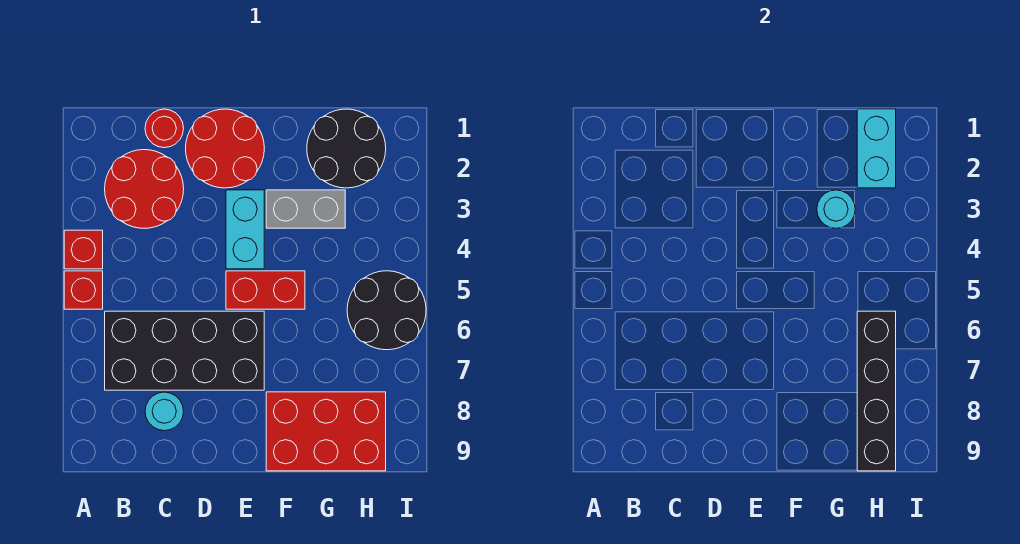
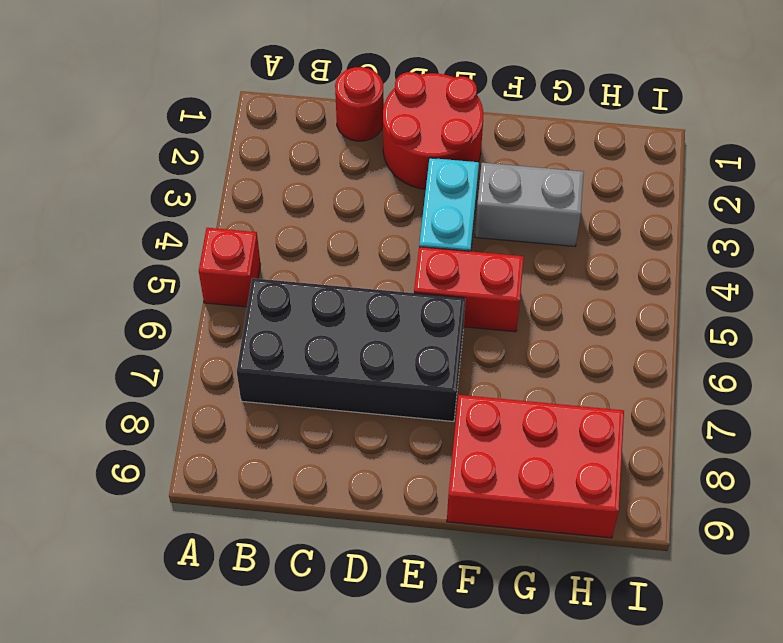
none -> red brick A4 level 1
none -> red round brick B2:C3 level 1
none -> cyan round brick C8 level 1

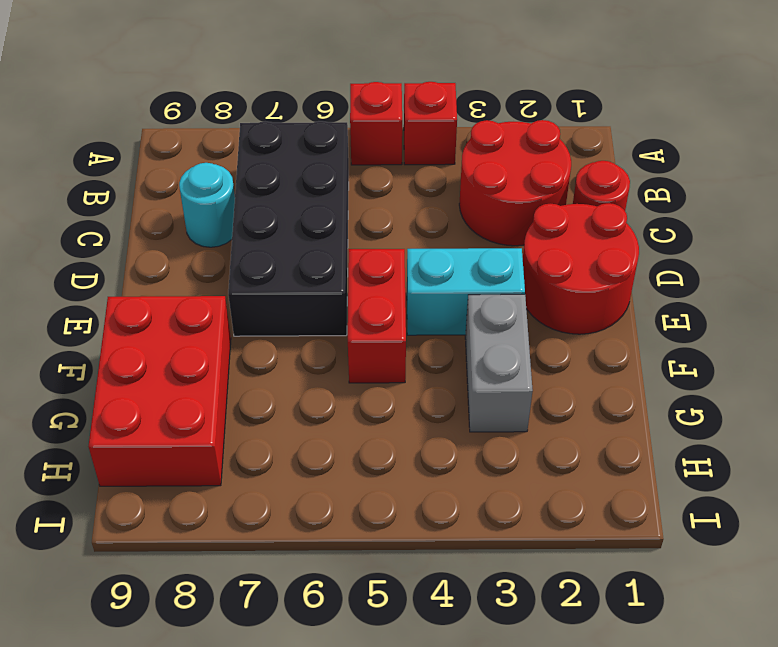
none -> black round brick G1:H2 level 1
none -> black round brick H5:I6 level 1
none -> cyan round brick G3 level 2

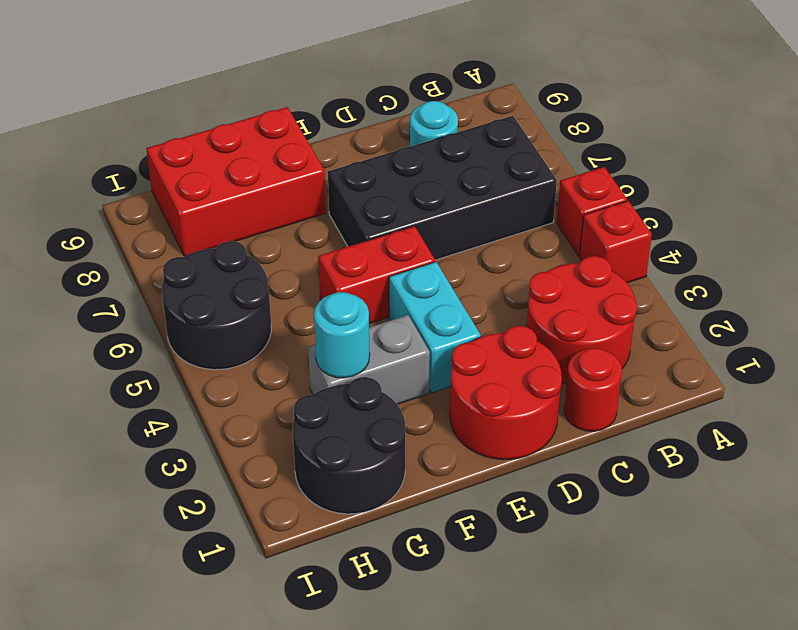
none -> cyan brick H1:H2 level 2
none -> black brick H6:H9 level 2

